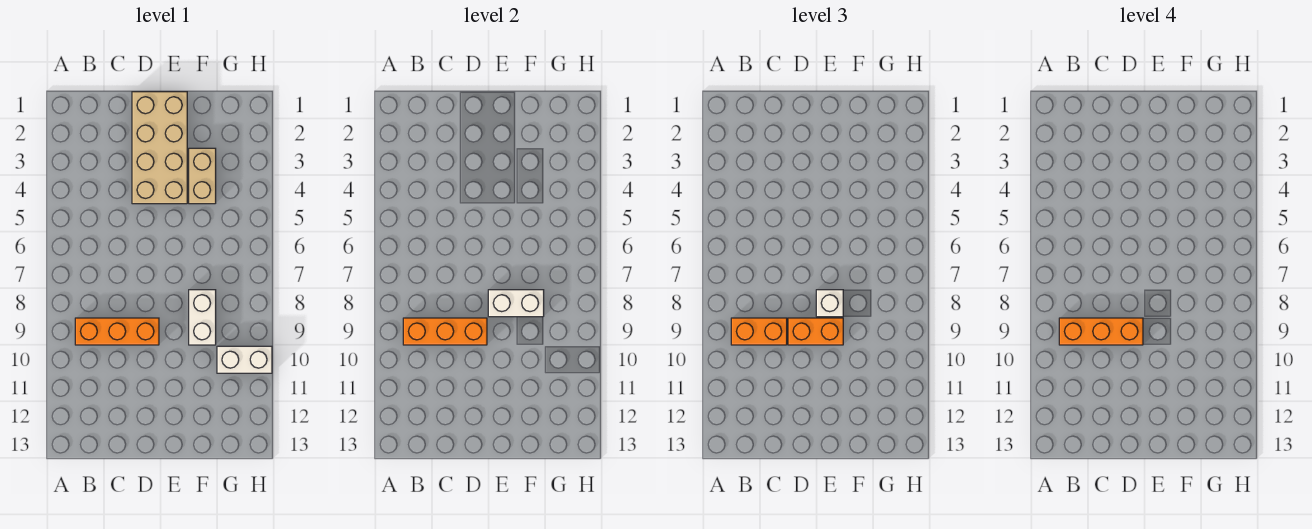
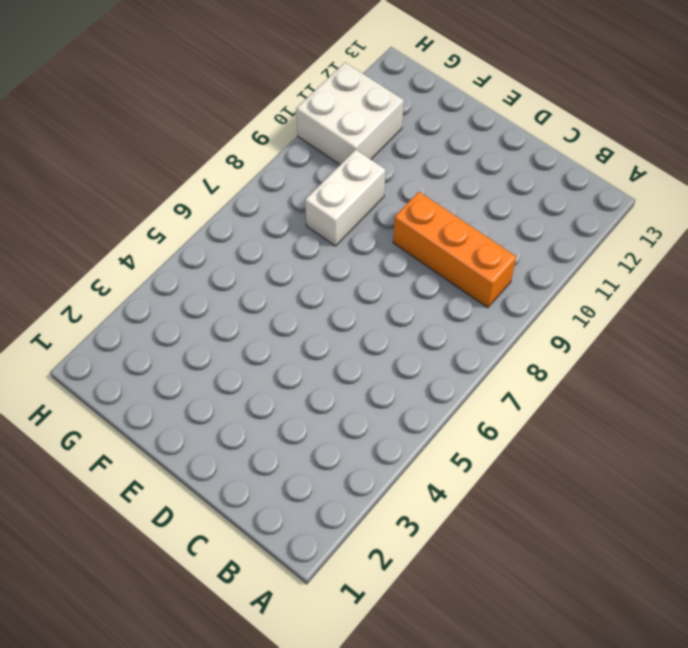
white brick G10:H11 level 1 -> white brick G10:H10 level 1
none -> tan brick D1:E4 level 1
none -> tan brick F3:F4 level 1

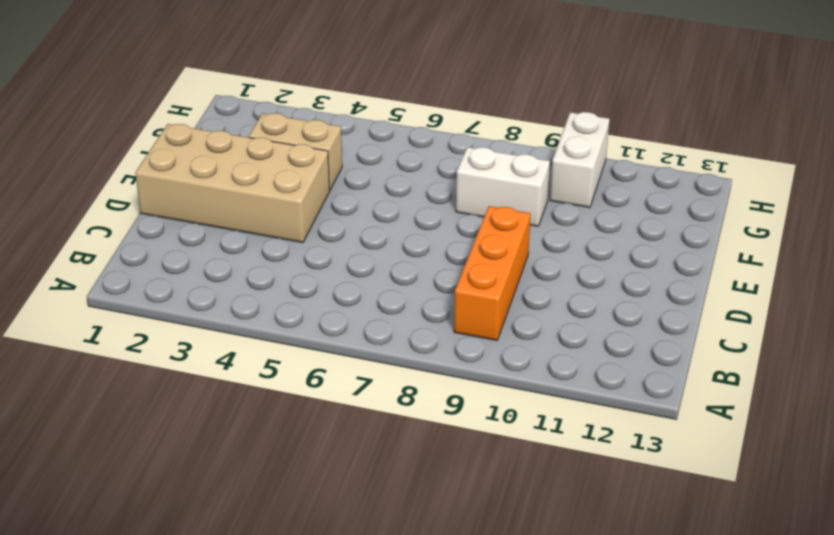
none -> orange brick B9:D9 level 2
none -> white brick E8:F8 level 2

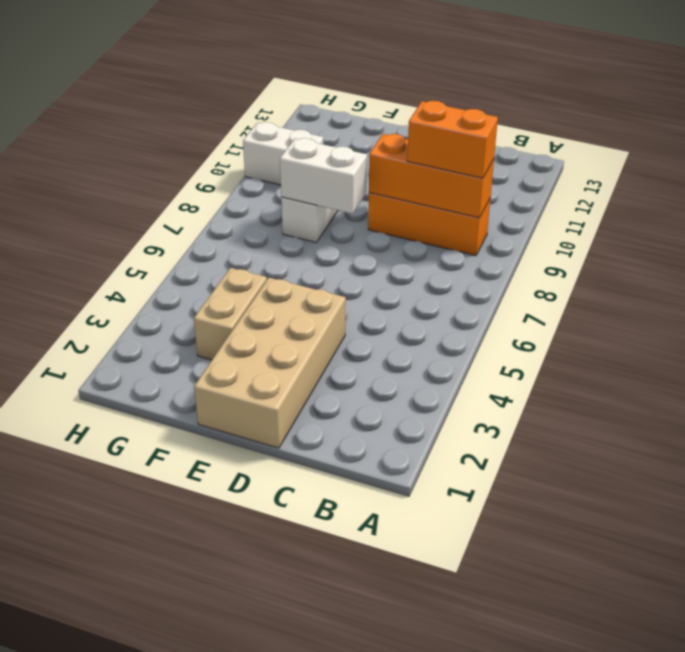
none -> orange brick D9:E9 level 3
none -> white brick E8 level 3

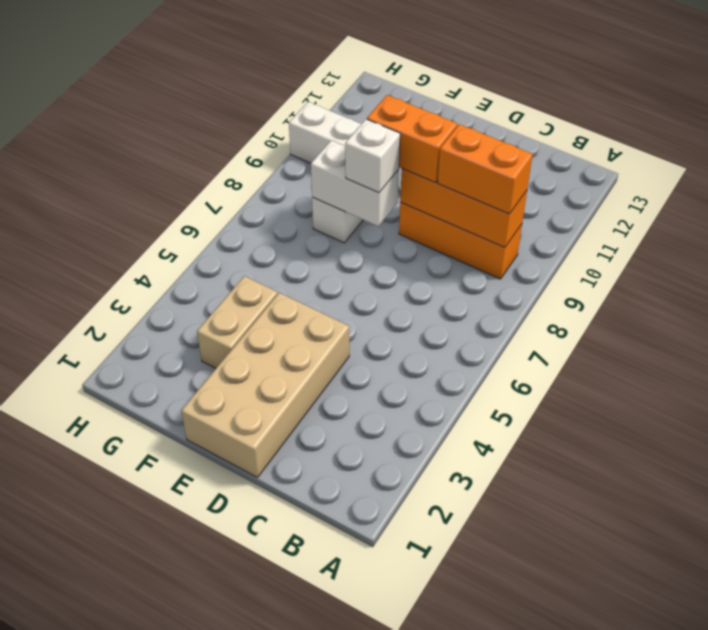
none -> orange brick B9:D9 level 4

